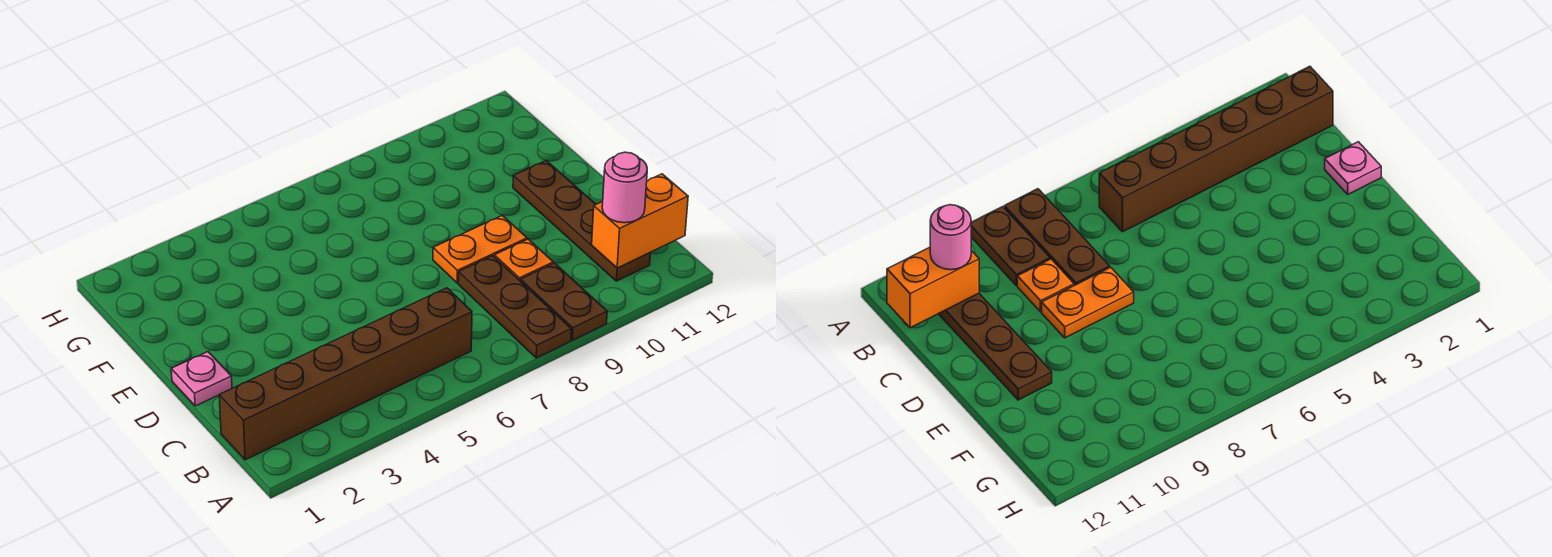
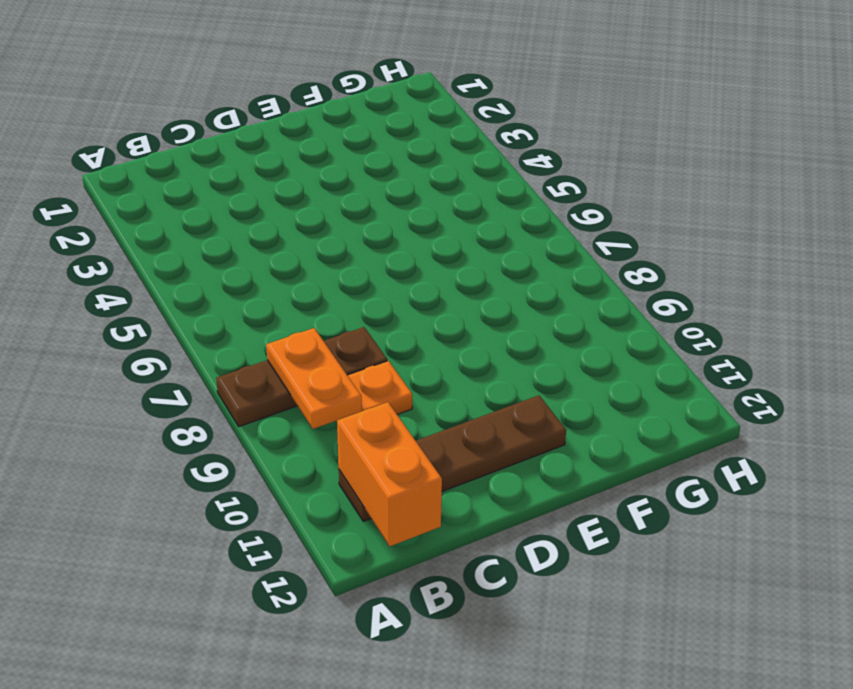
orange plate B8:B9 level 2 -> orange plate D8:D9 level 1
none -> brown plate A9:B9 level 1
none -> brown brick B1:B6 level 1

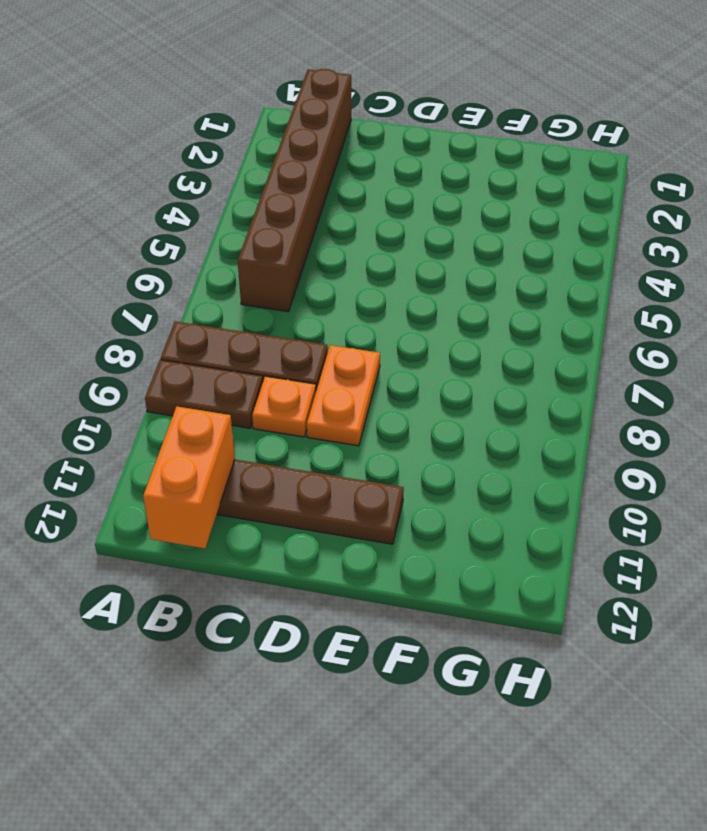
none -> pink plate D1 level 1
none -> pink round brick B11 level 3

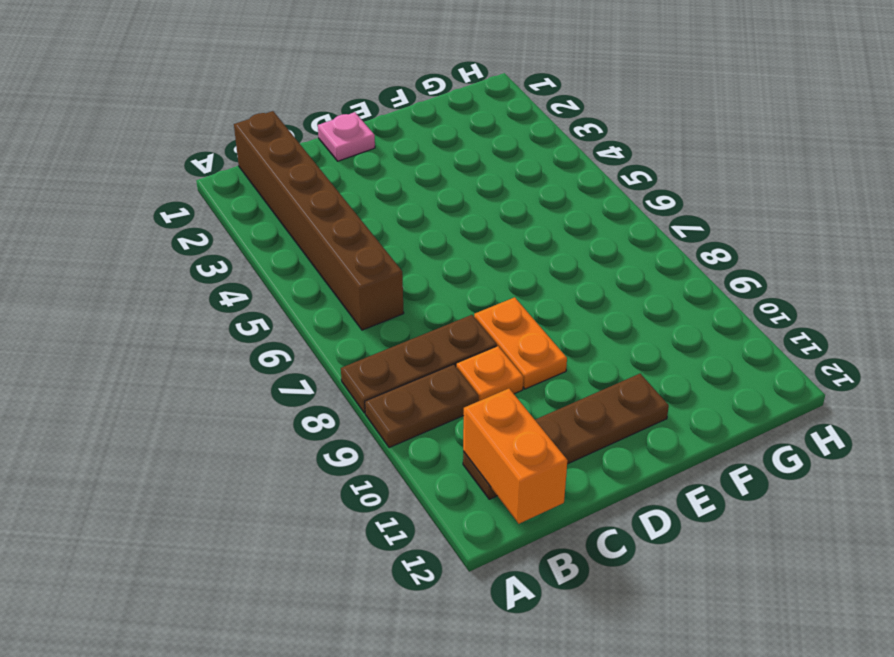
none -> pink round brick B11 level 3

